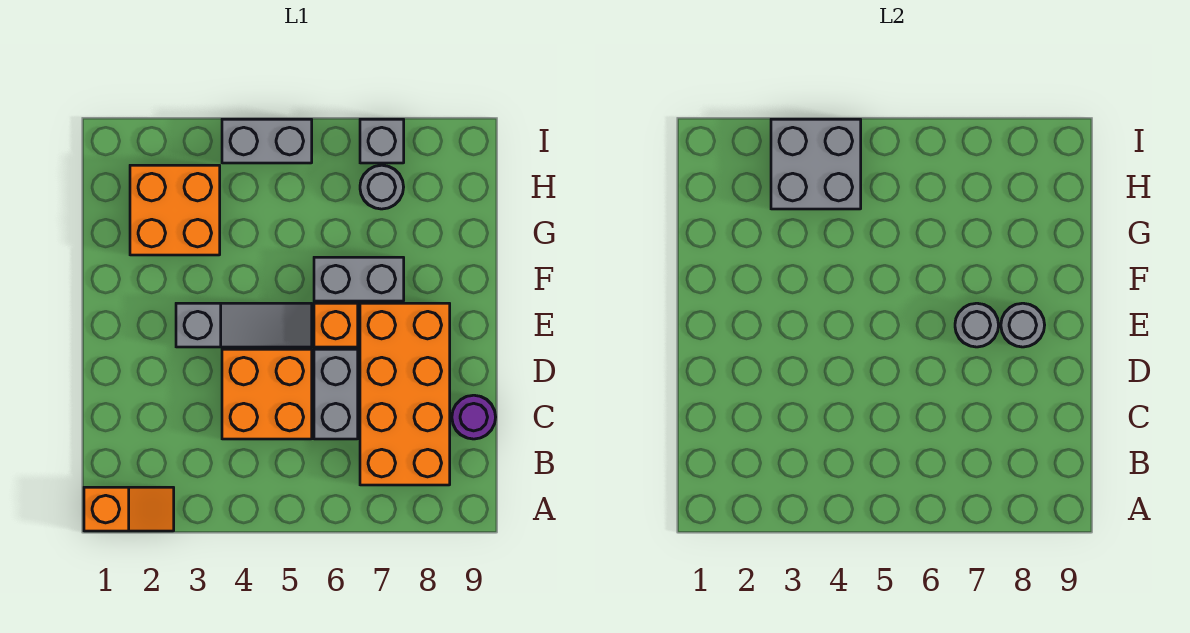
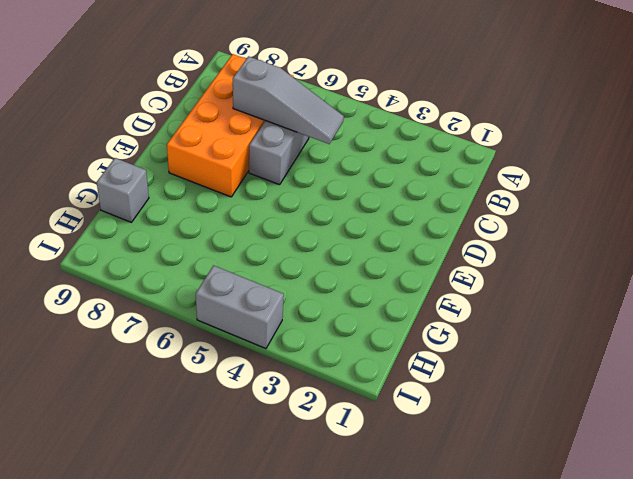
grey slope C5:C7 level 2 top 7 -> grey slope E3:E5 level 1 top 3
grey brick G9 level 1 -> grey brick I7 level 1
none -> orange slope A1:A2 level 1 top 1
none -> orange brick C4:D5 level 1
none -> purple round brick C9 level 1

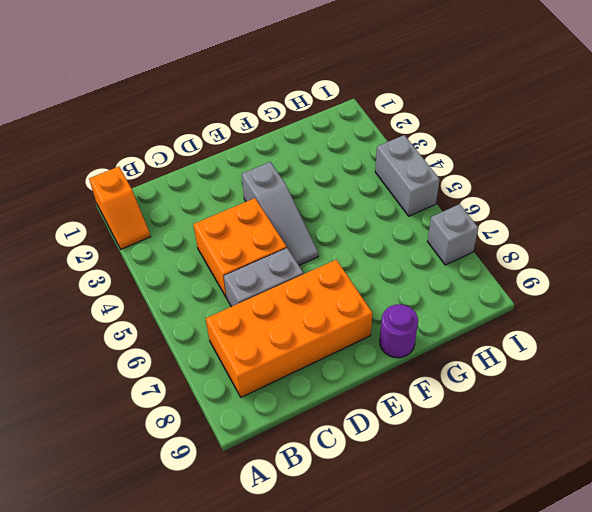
purple round brick F9 level 1 -> purple round brick C9 level 1
none -> orange brick E6 level 1
none -> grey brick F6:F7 level 1
none -> orange brick G2:H3 level 1

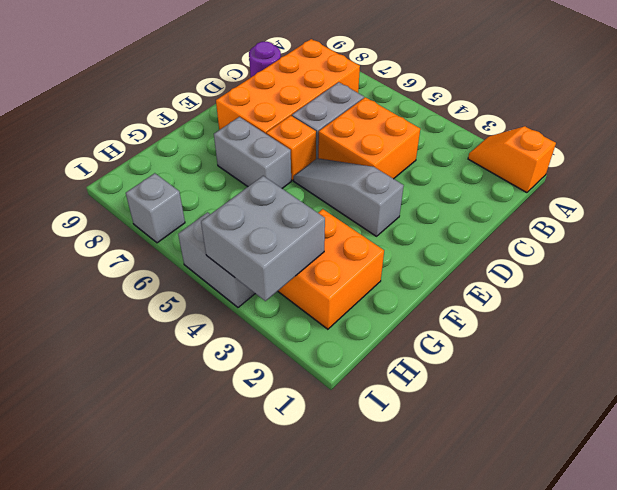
none -> grey round brick H7 level 1
none -> grey round brick E7 level 2
none -> grey round brick E8 level 2

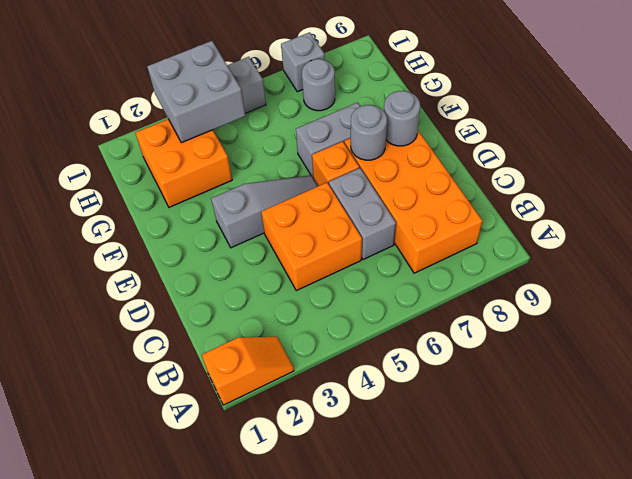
none -> purple round brick C9 level 1

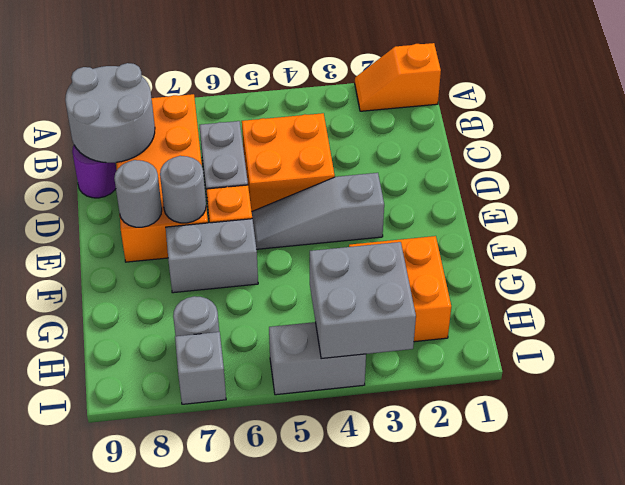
grey round brick B8:C9 level 2 -> none

